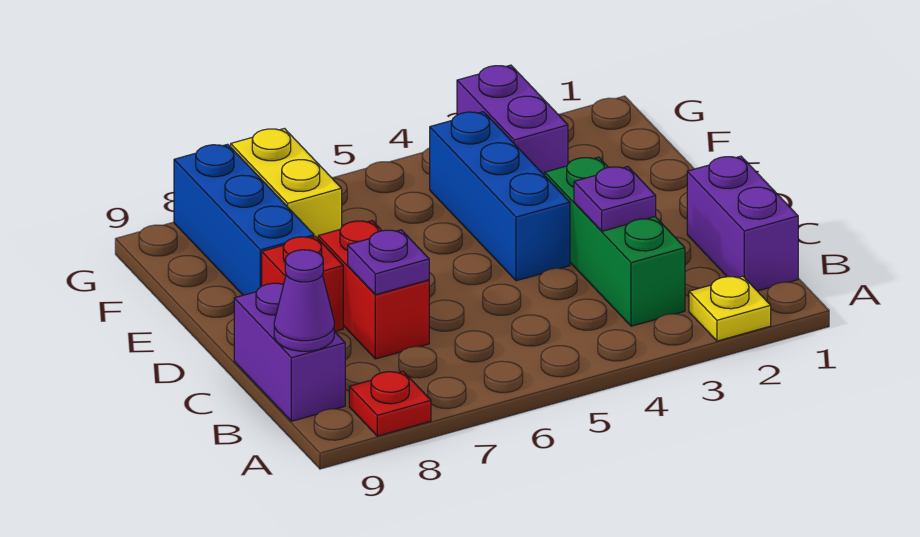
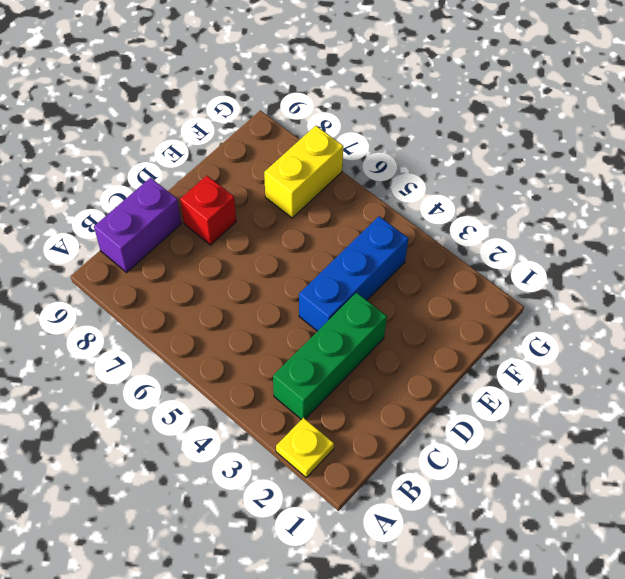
none -> red plate A8 level 1
none -> purple brick B1:C1 level 1
none -> red brick C7:D7 level 1

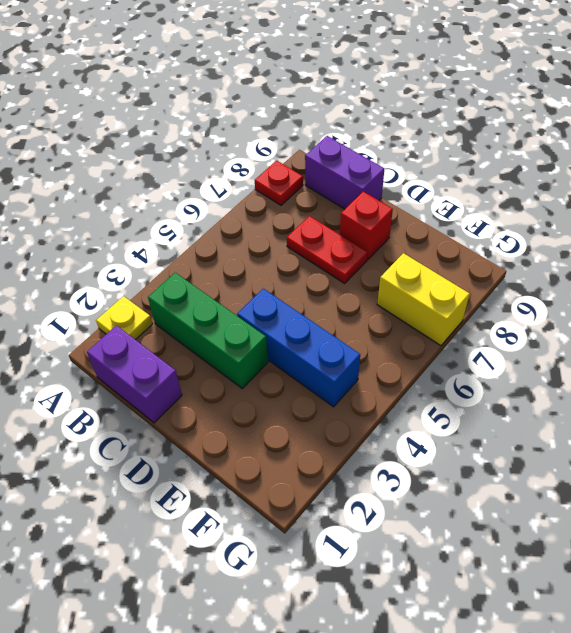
red plate C7:D7 level 1 -> red brick C7:D7 level 1
none -> blue brick E8:G8 level 1
none -> purple brick F3:G3 level 1
none -> purple cone B9 level 2

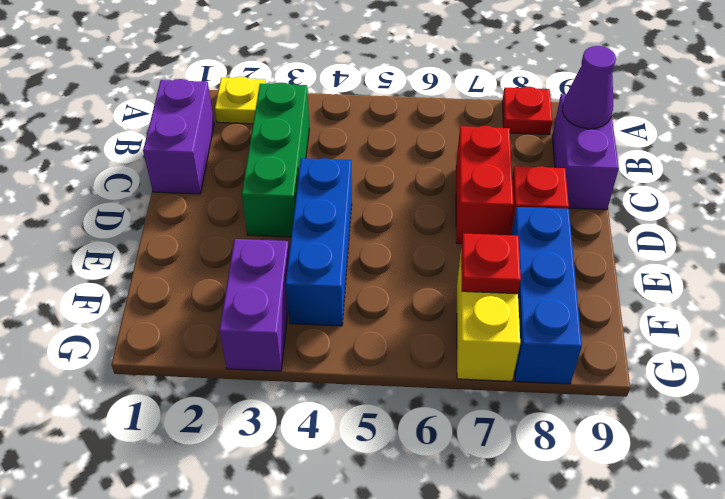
red plate F7 level 2 -> none
none -> purple plate C3 level 2
none -> purple plate C7 level 2

